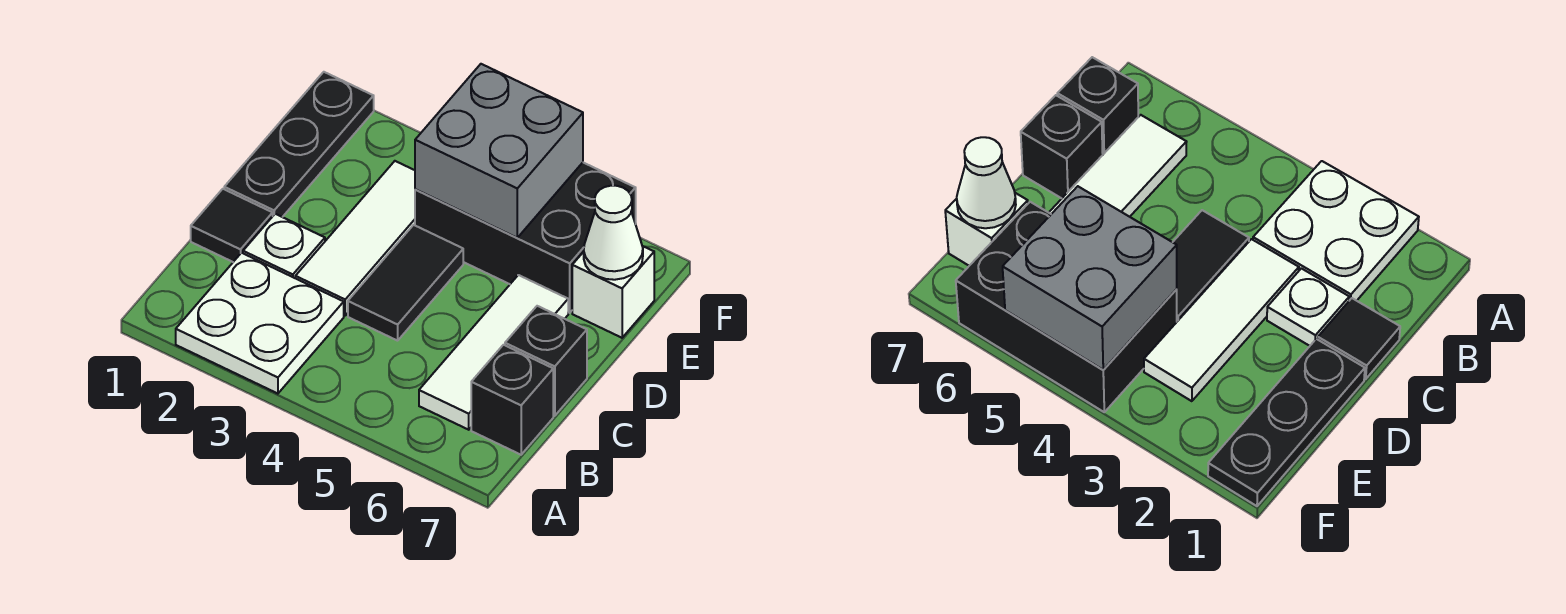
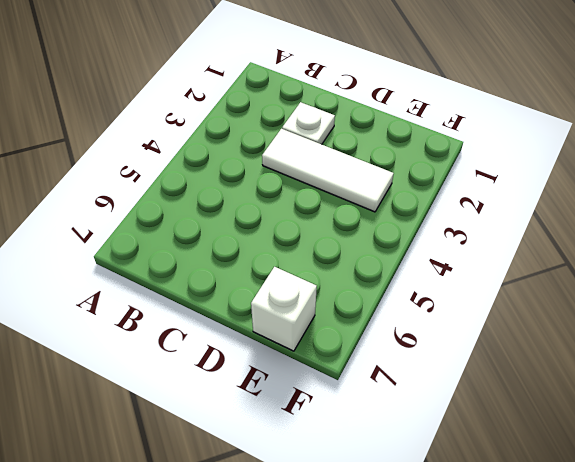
none -> white plate A2:B3 level 1
none -> white tile B6:D6 level 1
none -> black brick B7 level 1

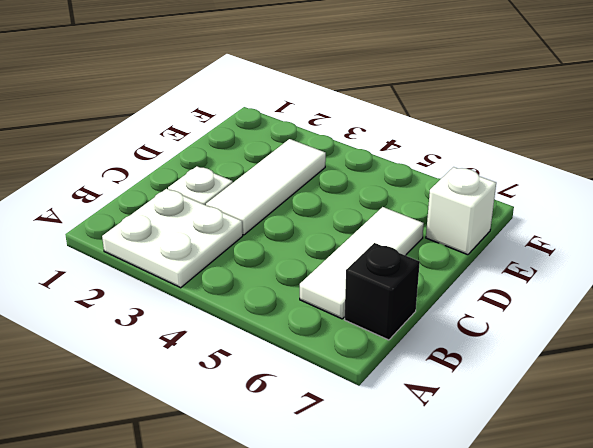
none -> black tile C1 level 1
none -> black tile C4:D4 level 1
none -> black brick C7 level 1

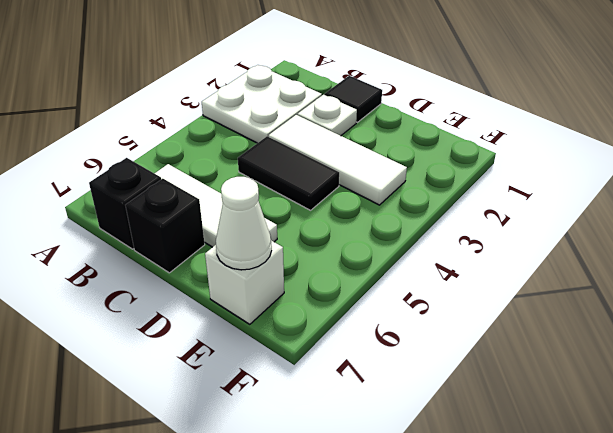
none -> black plate D1:F1 level 1
none -> black brick E4:F6 level 1
none -> grey brick E4:F5 level 2

